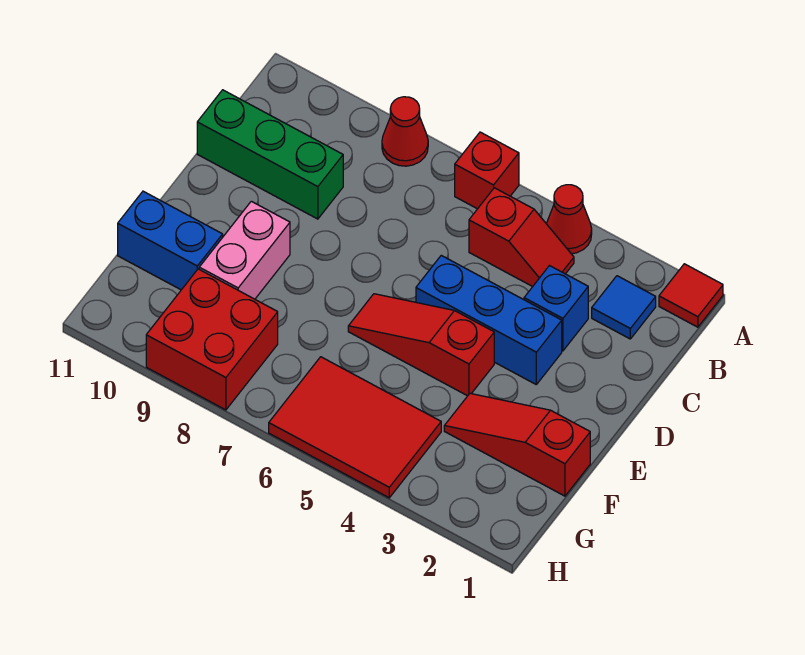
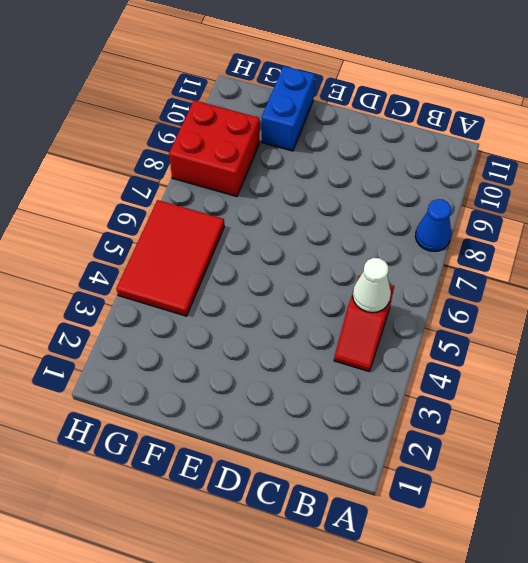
blue cone A8 level 1 -> red cone A8 level 1
white cone B5 level 2 -> none
none -> red tile A1 level 1
none -> red cone A4 level 1
none -> red brick A6 level 1

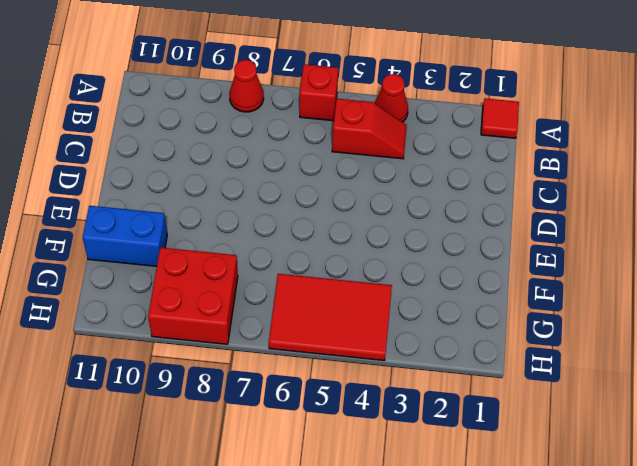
none -> blue tile B2 level 1
none -> blue brick C3 level 1
none -> green brick C9:C11 level 1

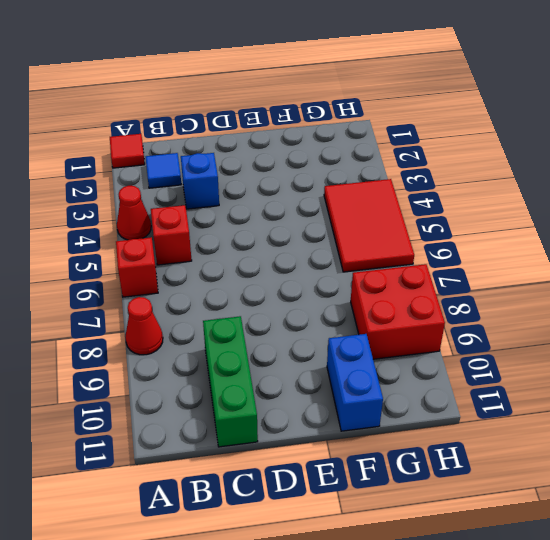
none -> blue brick D3:D5 level 1
none -> red slope E4:E6 level 1 top 4
none -> pink brick E9:F9 level 1

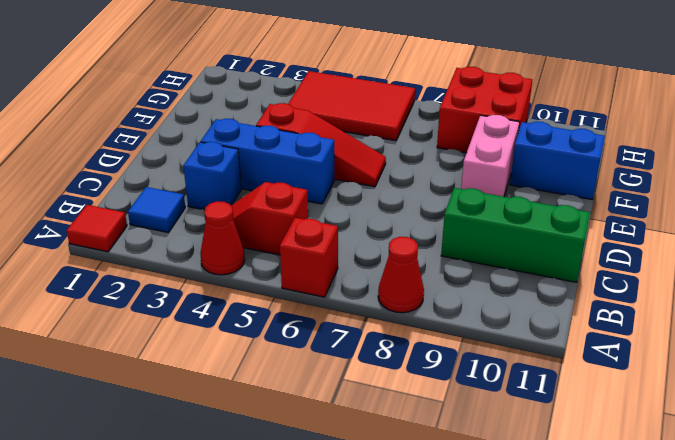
none -> red slope F1:F3 level 1 top 1

